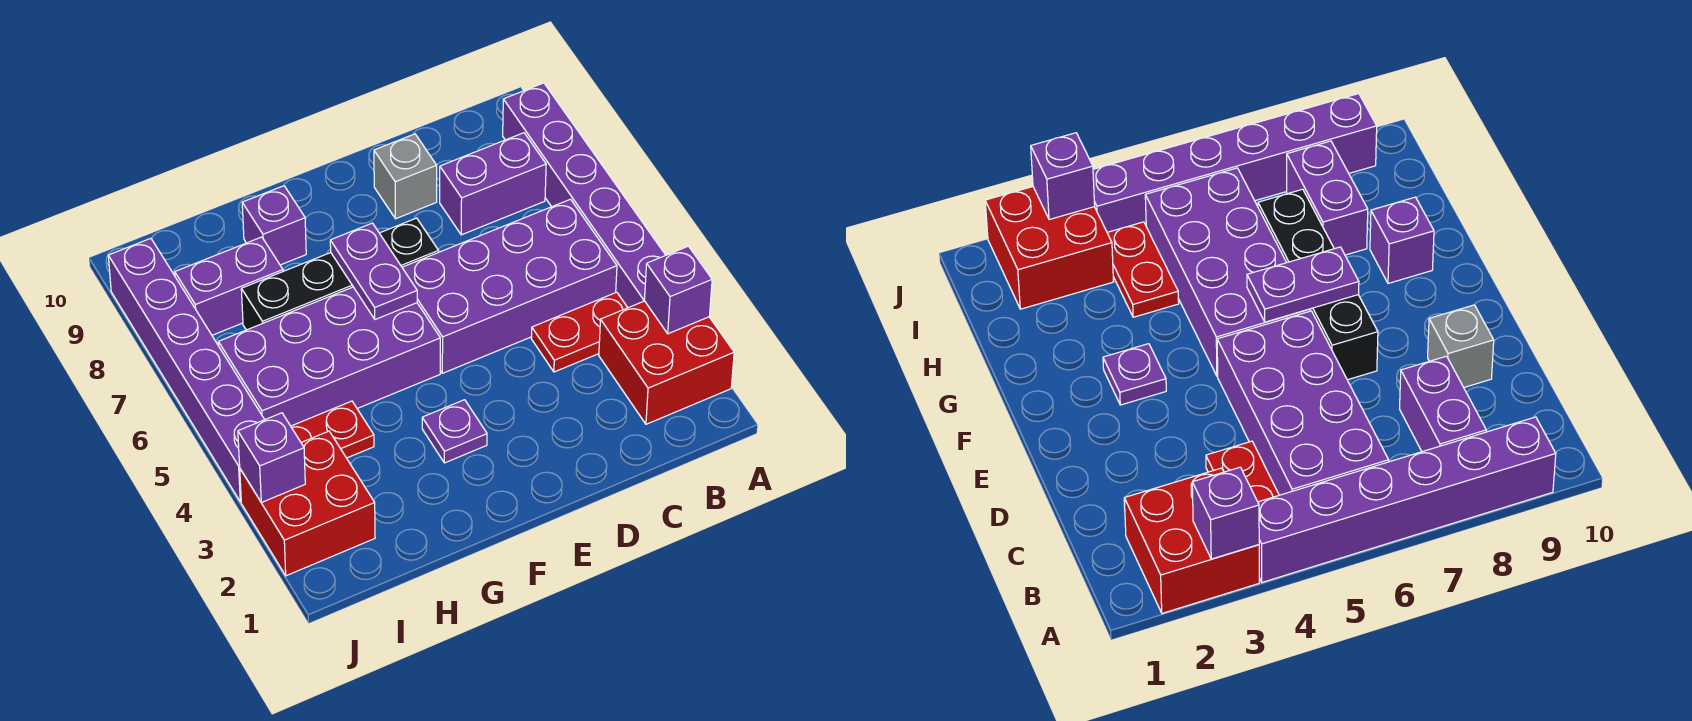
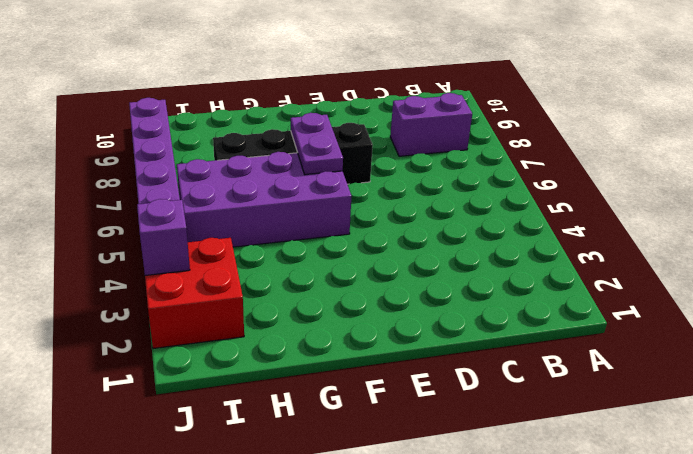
none -> red brick A2:B3 level 1
none -> purple brick A4:A9 level 1
none -> red plate B4:C4 level 1

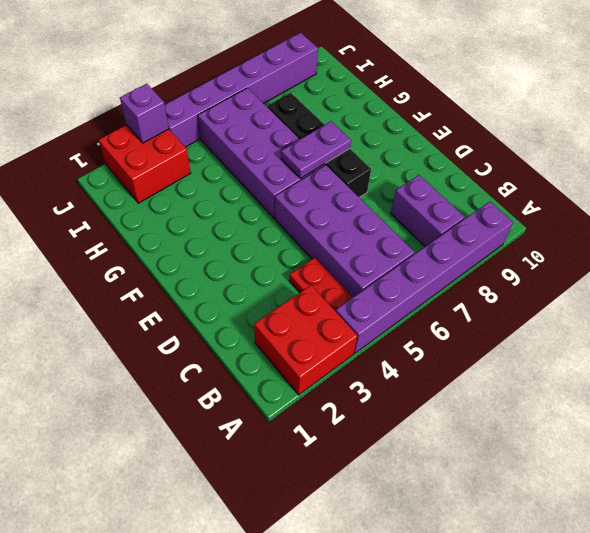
none -> grey brick D9 level 1
none -> purple plate F3 level 1
none -> purple brick G9 level 1

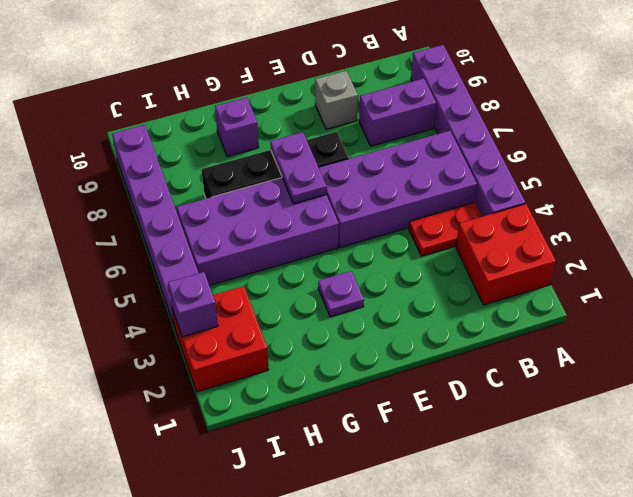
none -> red plate H4:I4 level 1
none -> purple brick H8:I8 level 1
none -> purple brick A3 level 2

